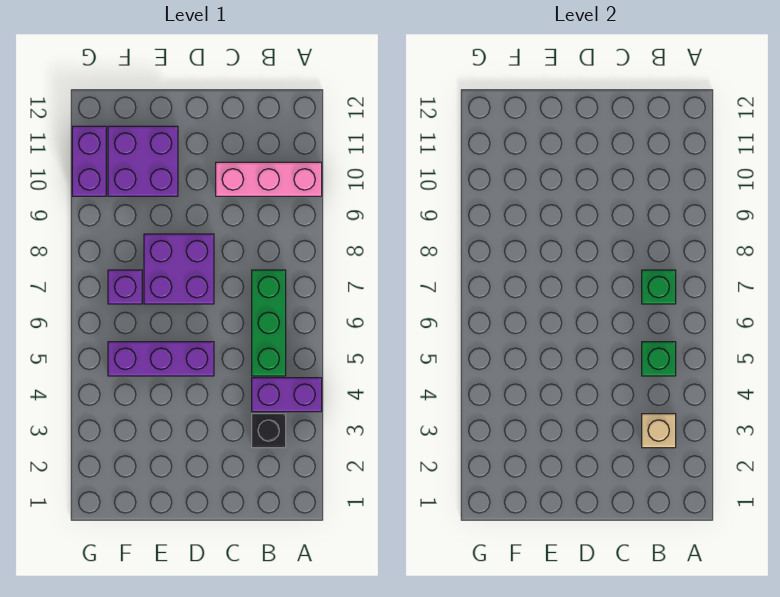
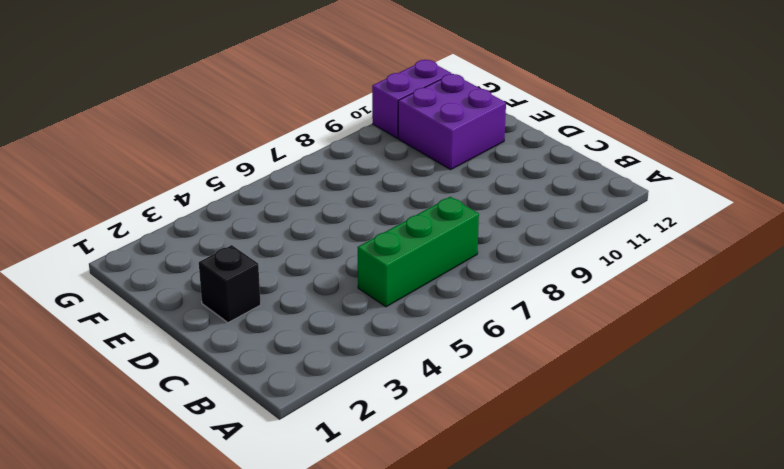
black brick D2 level 1 -> black brick B3 level 1
none -> purple brick A4:B4 level 1
none -> pink brick A10:C10 level 1
none -> purple brick D5:F5 level 1

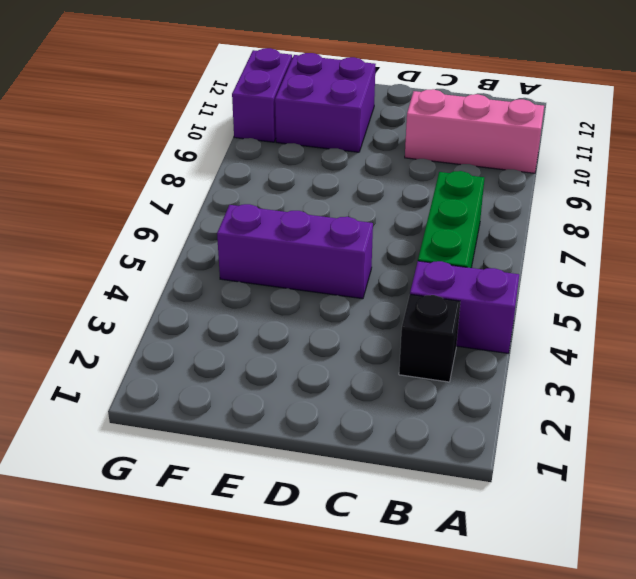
none -> purple brick D7:E8 level 1
none -> purple brick F7 level 1
none -> tan brick B3 level 2

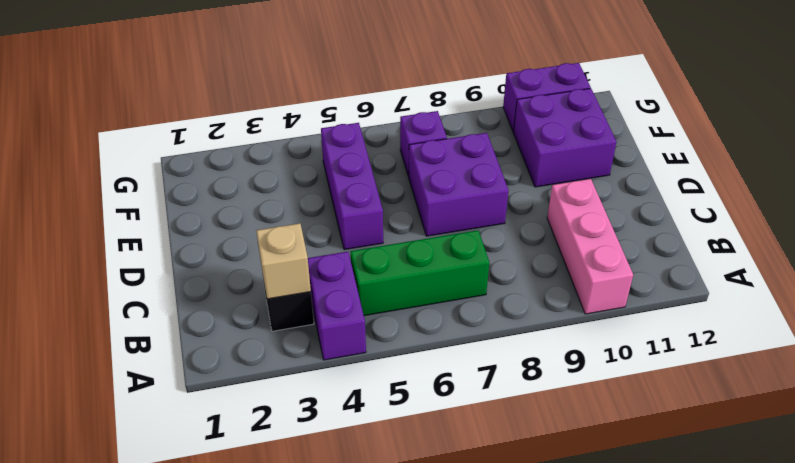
none -> green brick B5 level 2
none -> green brick B7 level 2

